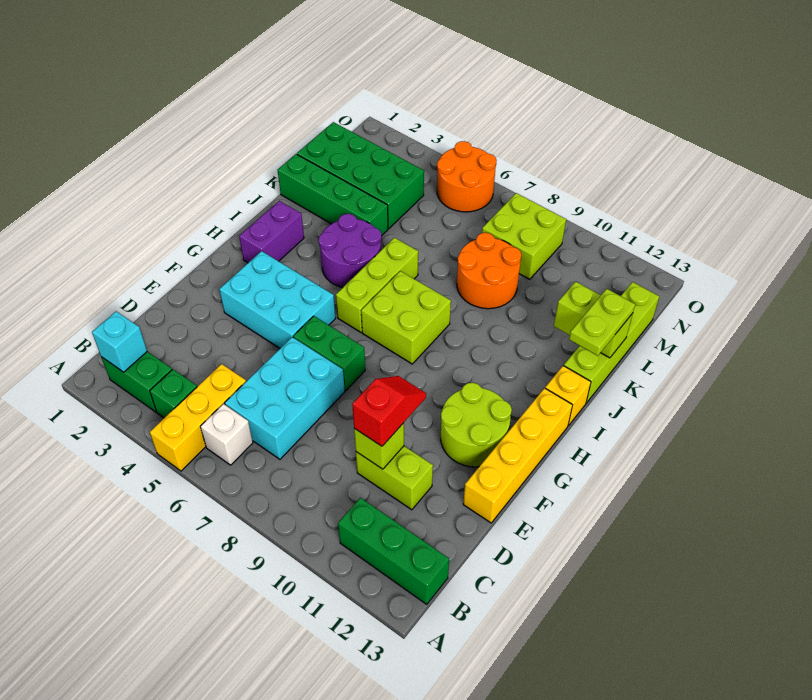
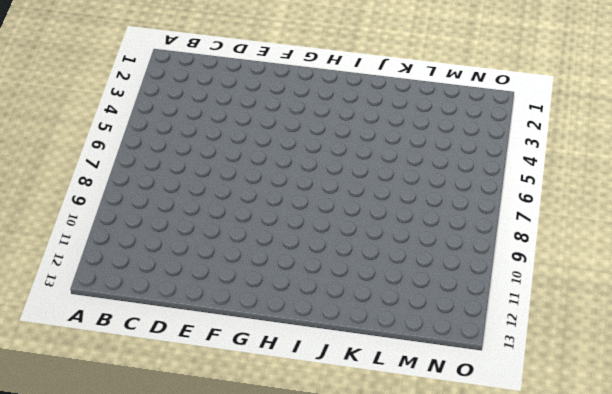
none -> yellow brick A5:C5 level 1
none -> green brick B2:B3 level 1
none -> green brick B4 level 1

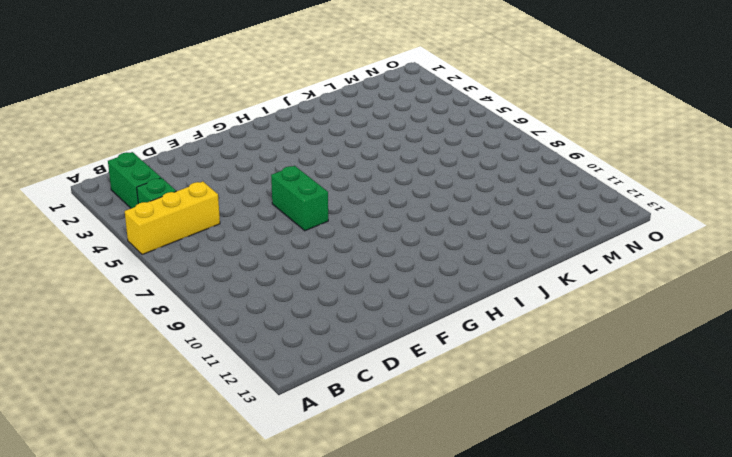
none -> white brick B6 level 1
none -> green brick B11:B13 level 1
none -> cyan brick C6:E7 level 1

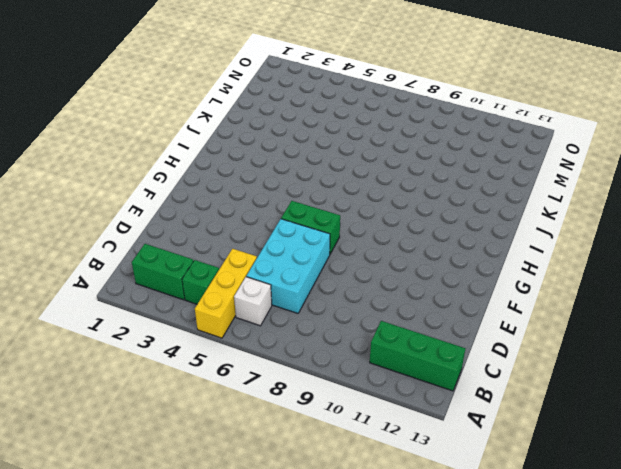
none -> lime brick D10:D11 level 1
none -> yellow brick E13:H13 level 1
none -> cyan brick F3:G5 level 1

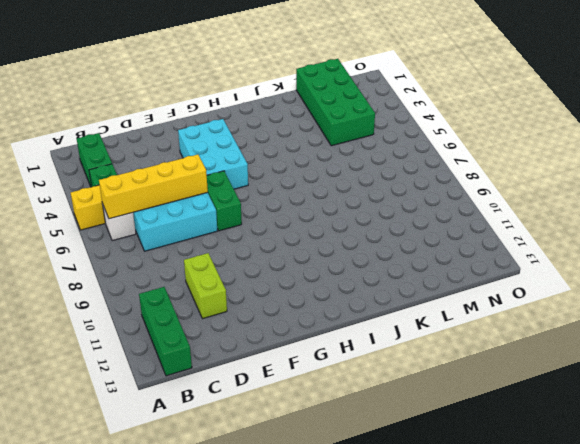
yellow brick B6:E6 level 2 -> yellow brick E13:H13 level 1
none -> lime round brick F11:G12 level 1
none -> purple brick H2:I2 level 1
none -> lime brick H6:J6 level 1

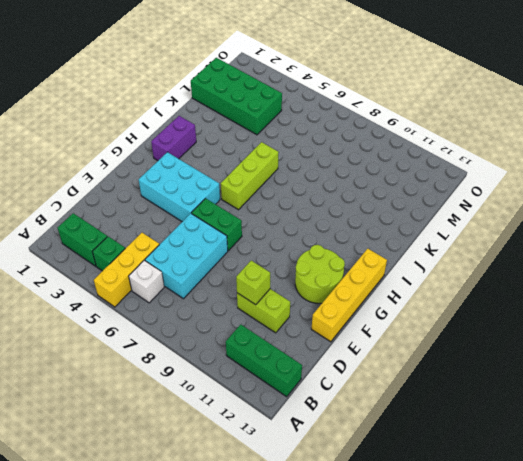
none -> lime brick H7:I8 level 1
none -> purple round brick I4:J5 level 1
none -> yellow brick I13 level 1

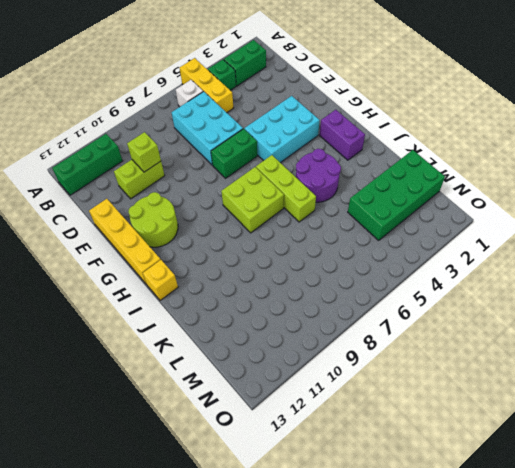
none -> lime brick J13:M13 level 1
none -> green brick K1:K4 level 1
none -> orange round brick K8:L9 level 1

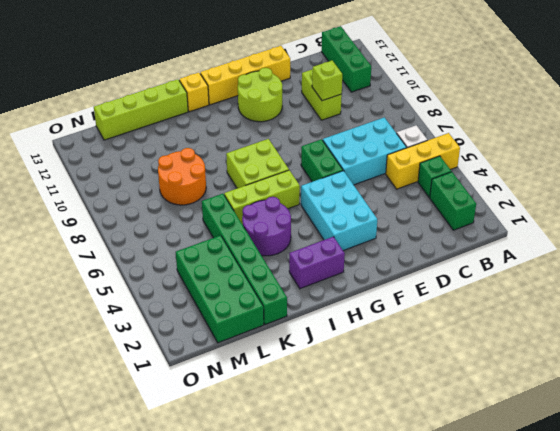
green brick K1:K6 level 1 -> green brick K1:K4 level 1
none -> lime brick M8:N9 level 1
none -> orange round brick N5:O6 level 1
none -> cyan brick B2 level 2

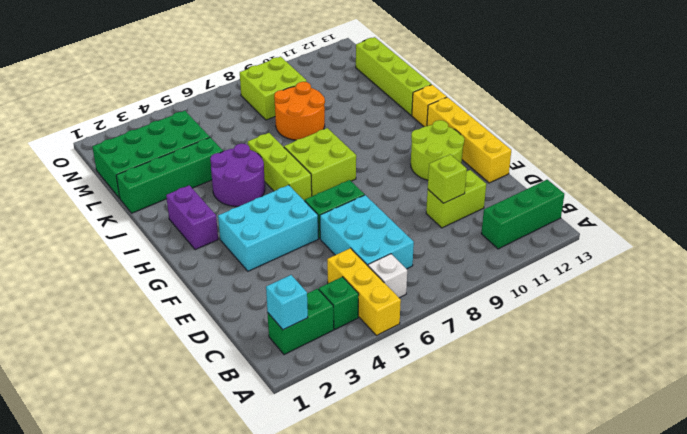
none -> orange round brick N5:O6 level 1
none -> lime brick K12:K13 level 2
none -> red slope D10:E10 level 3 top D

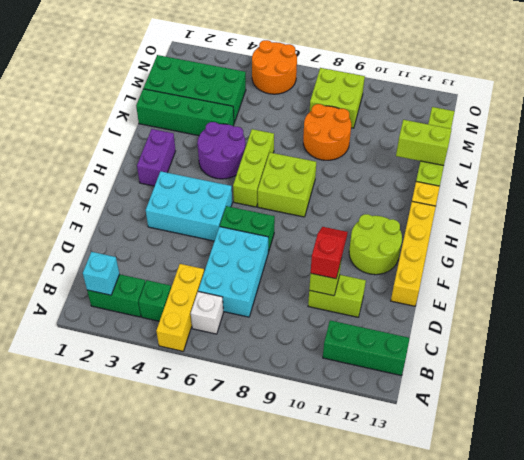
none -> lime plate J13:K13 level 3

